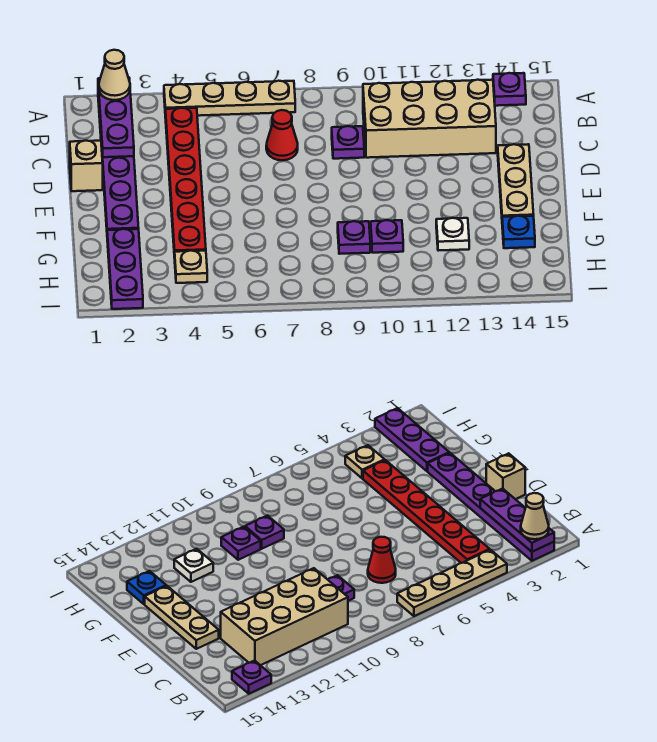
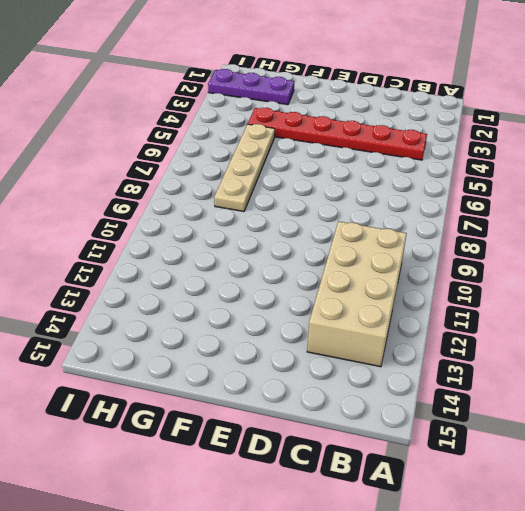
tan plate G5:G8 level 1 -> tan plate A4:A7 level 1
none -> purple plate A2:F2 level 1
none -> purple plate A14 level 1
none -> red cone C7 level 1

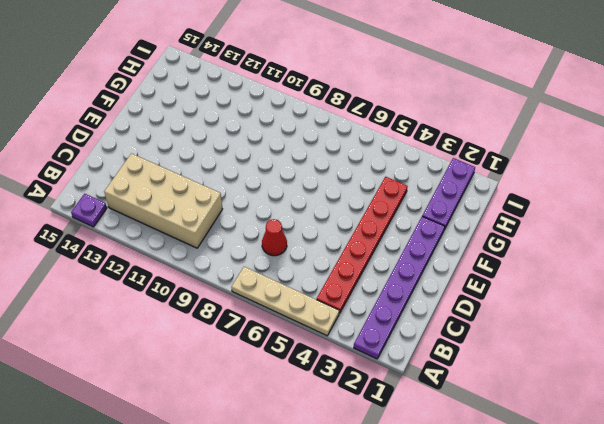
none -> purple plate C9 level 1
none -> tan brick D1 level 1
none -> tan plate D14:F14 level 1

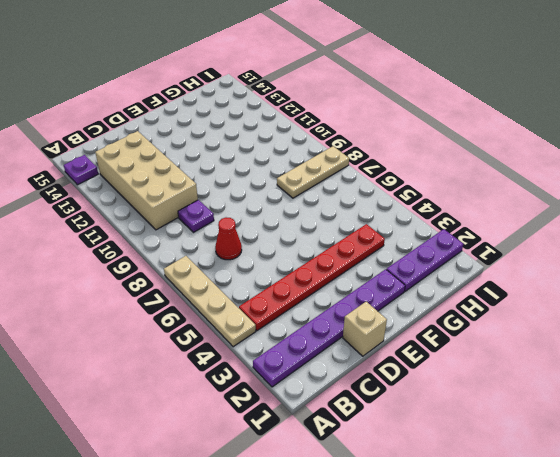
tan plate G8:I8 level 1 -> tan plate D14:F14 level 1
none -> purple plate G9 level 1
none -> purple plate G10 level 1
none -> white plate G12 level 1

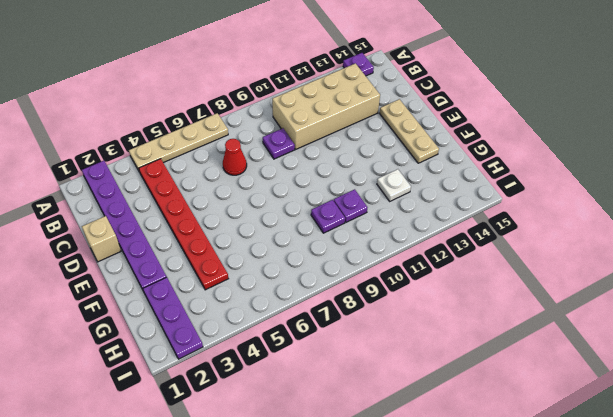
none -> blue plate G14 level 1
none -> tan plate H4 level 1
none -> purple plate A2:C2 level 2

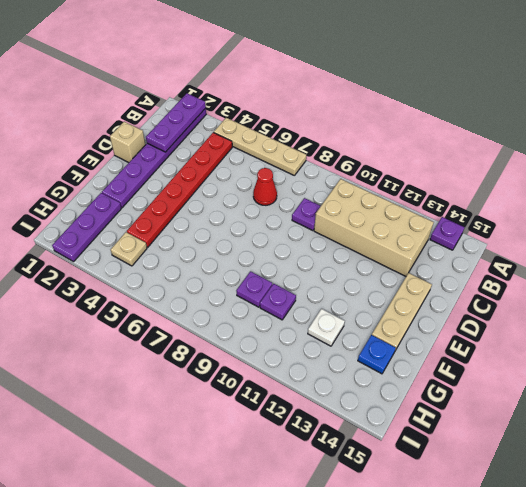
none -> tan cone A2 level 3

